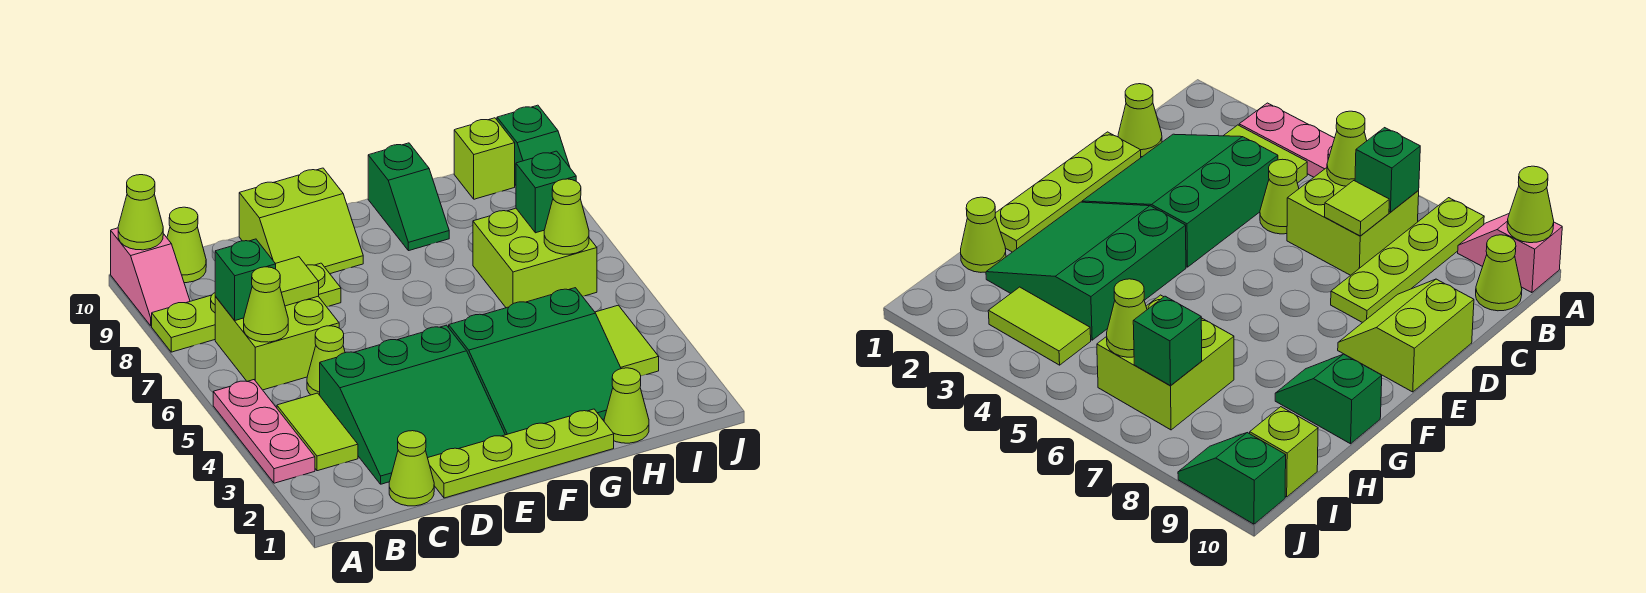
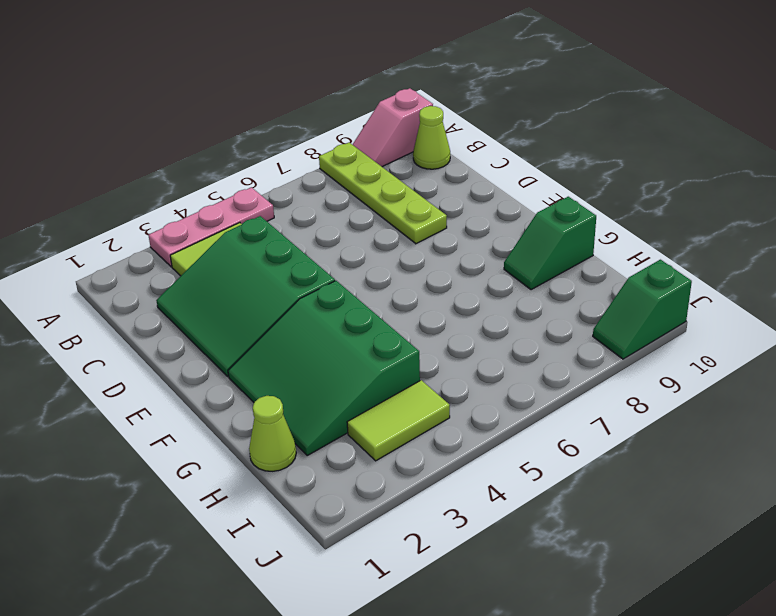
none -> lime brick B6:C7 level 1
none -> lime cone C1 level 1
none -> lime cone C5 level 1

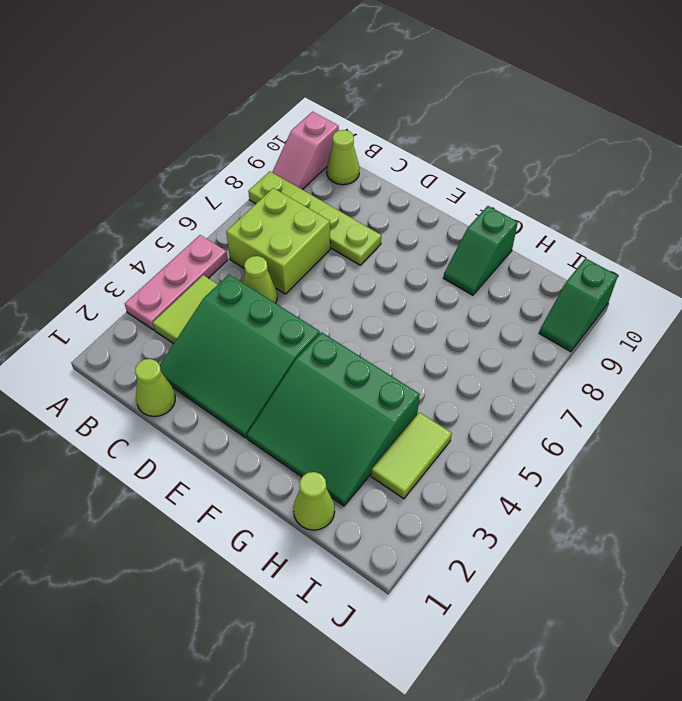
none -> lime plate D1:G1 level 1
none -> lime slope D9:E10 level 1 top 10
none -> lime brick H6:I7 level 1

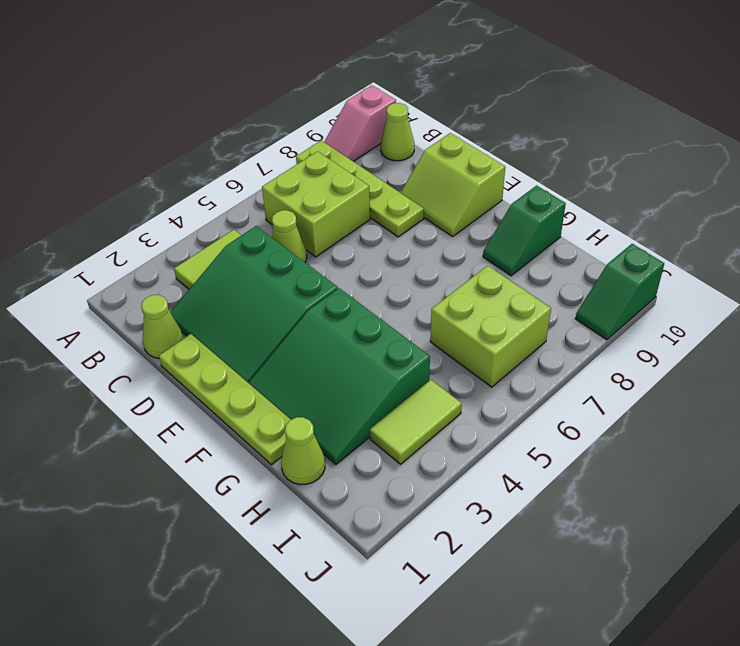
none -> pink plate A3:A5 level 1
none -> lime brick I10 level 1
none -> lime cone A10 level 2

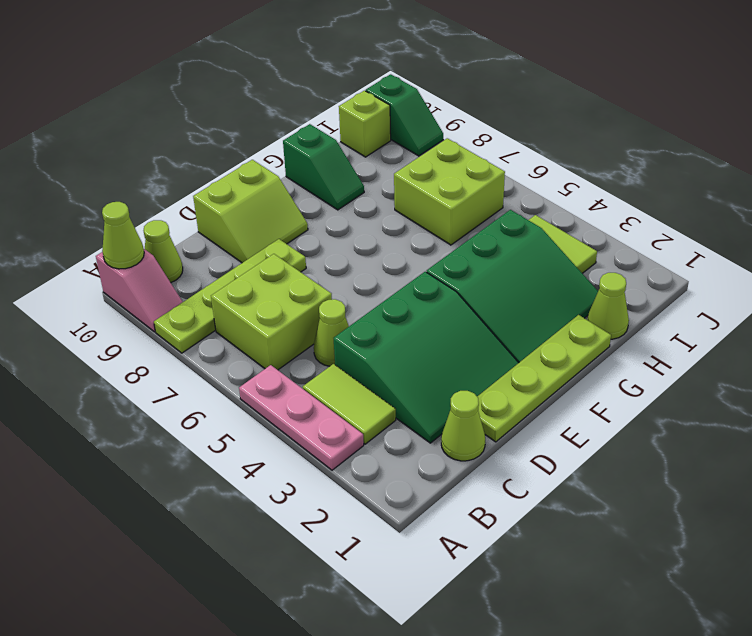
none -> lime cone B6 level 2
none -> green brick B7 level 2
none -> lime tile C7 level 2

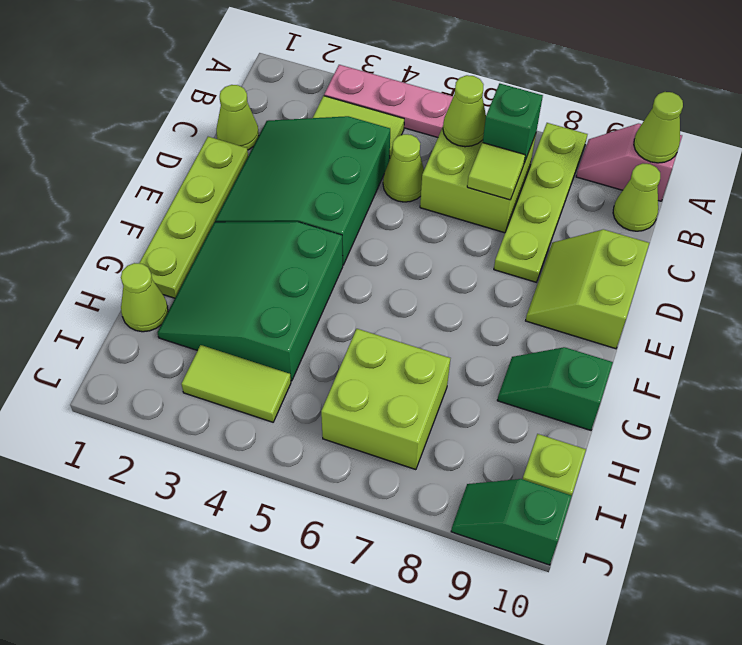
none -> lime cone I6 level 2
none -> green brick I7 level 2

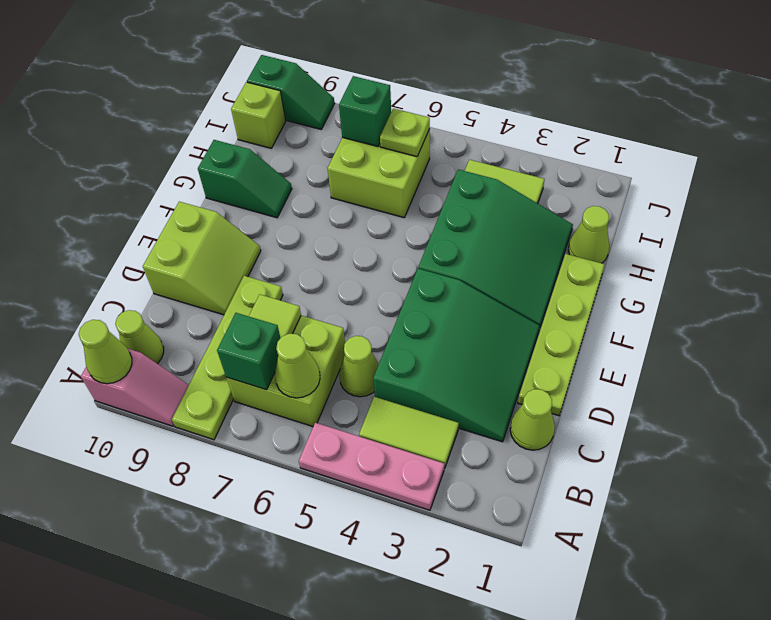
lime plate I6 level 2 -> lime cone I6 level 2

